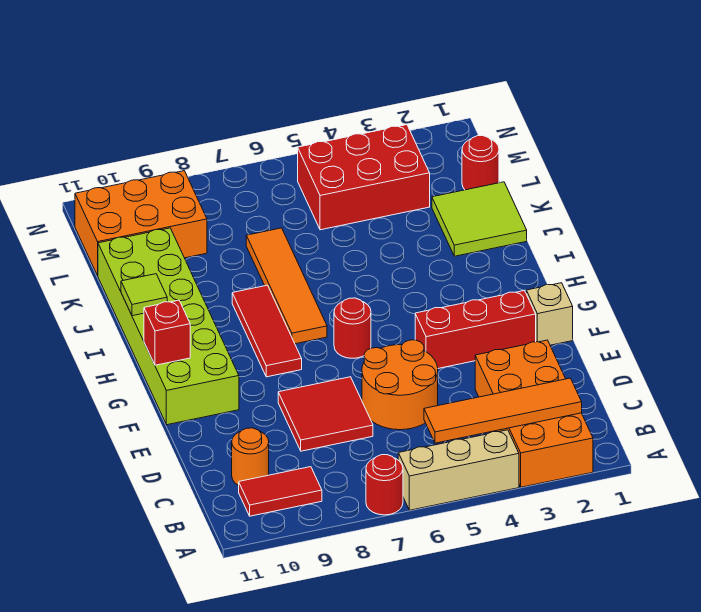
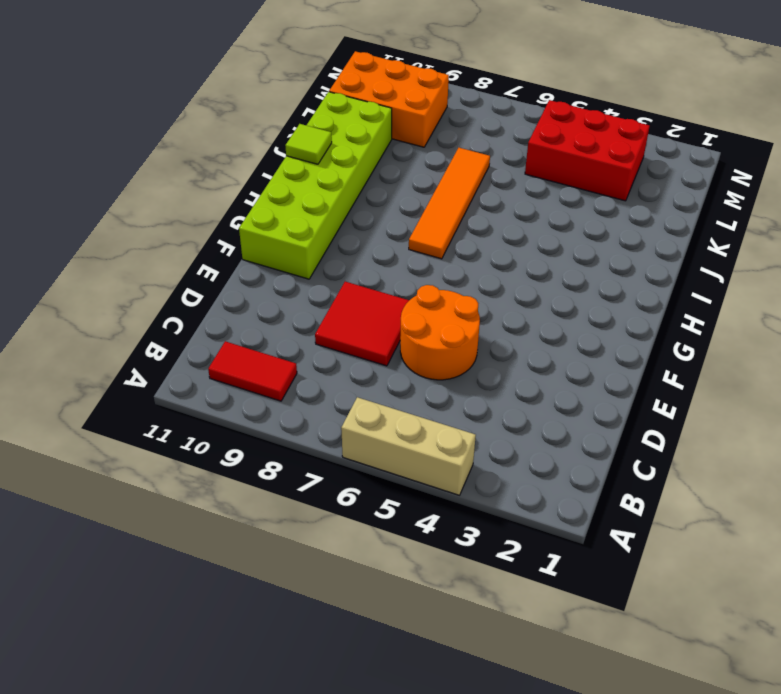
none -> orange brick A2:D3 level 1
none -> red round brick A7 level 1
none -> orange round brick C10 level 1

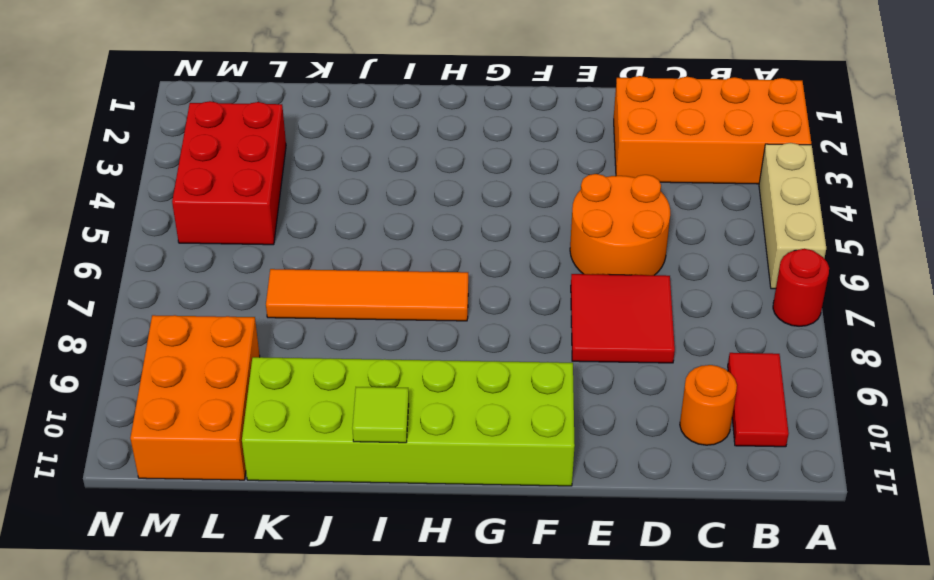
none -> tan brick F1 level 1
none -> red brick F2:F4 level 1
none -> red round brick G6 level 1

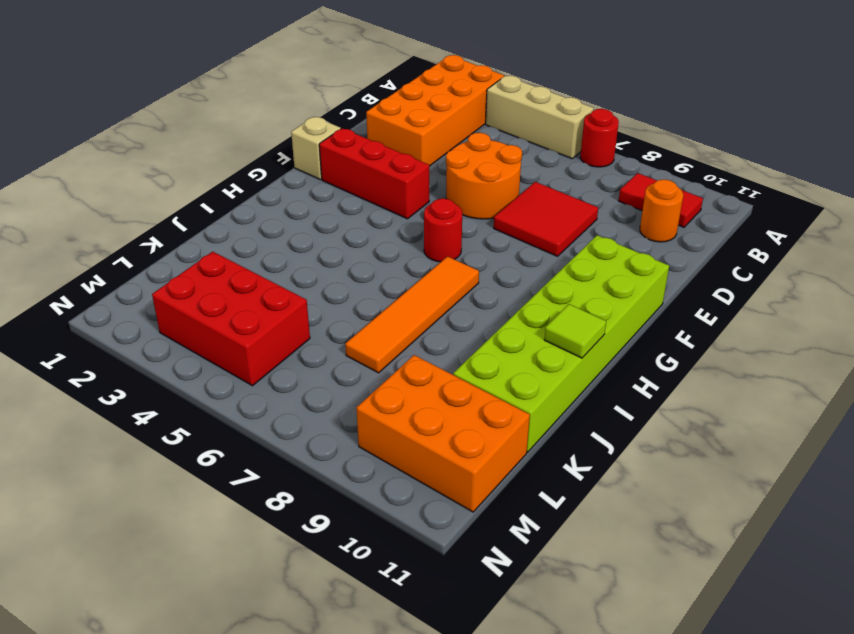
none -> red tile G8:I8 level 1
none -> lime tile J1:K2 level 1
none -> red round brick L1 level 1

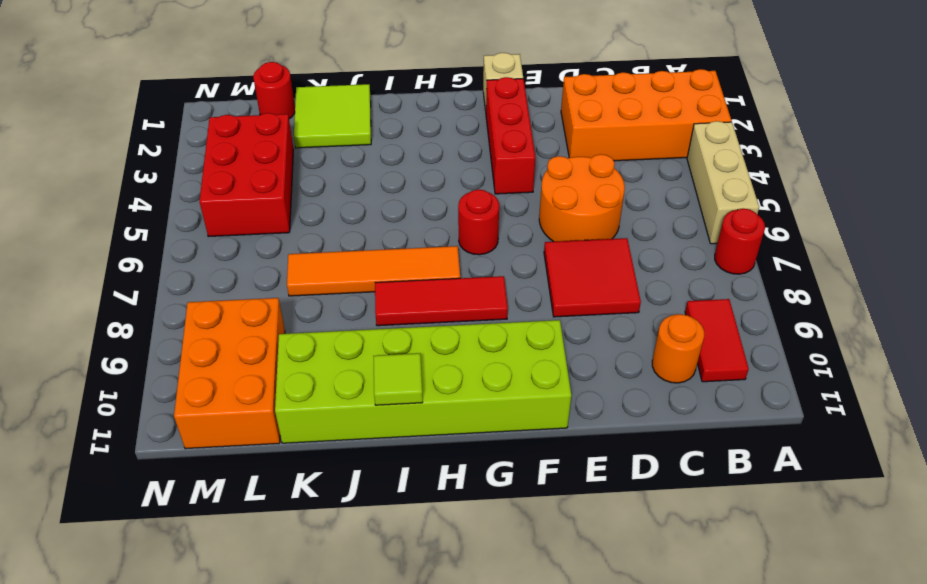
none -> orange tile B2:B5 level 2
none -> red brick G11 level 2

